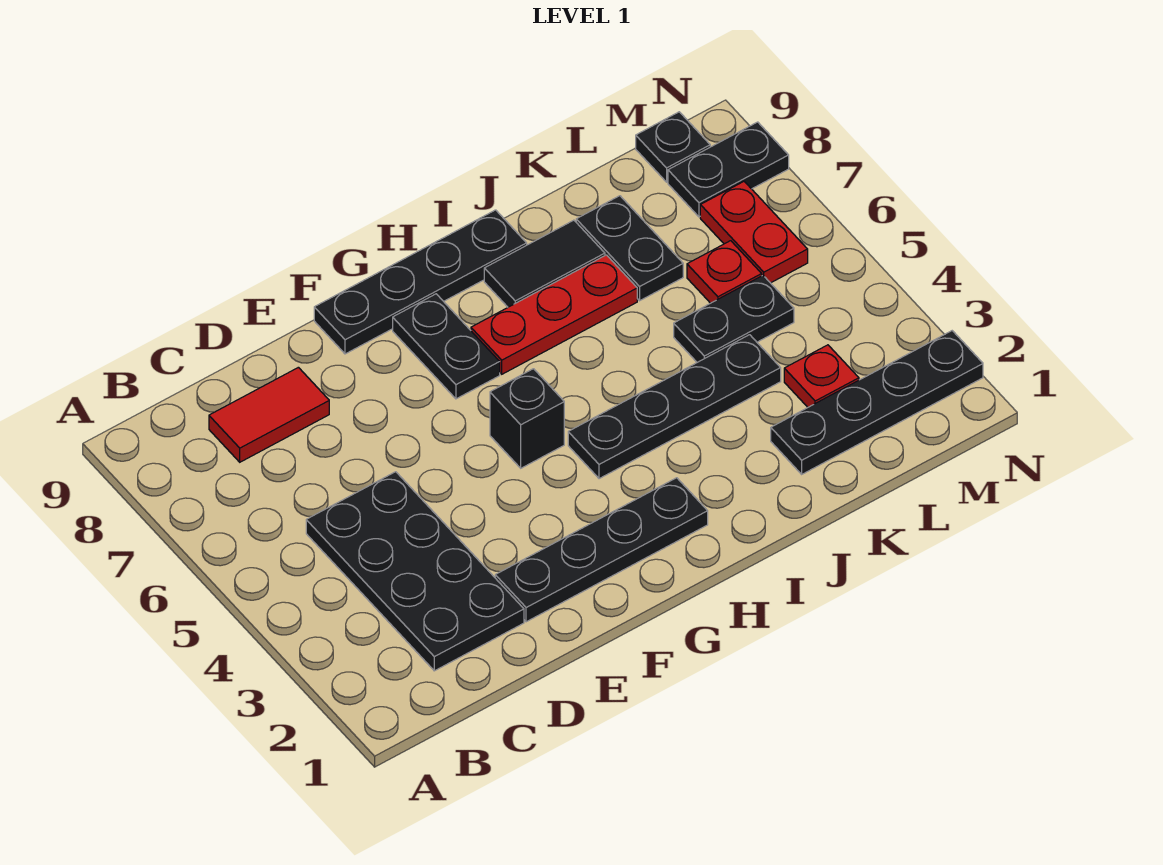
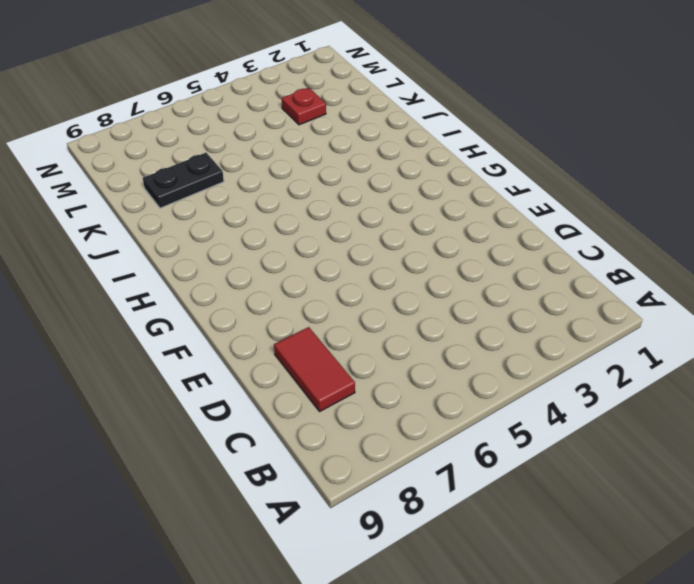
none -> black plate C2:D5 level 1
none -> black plate E2:H2 level 1
none -> black plate F9:I9 level 1

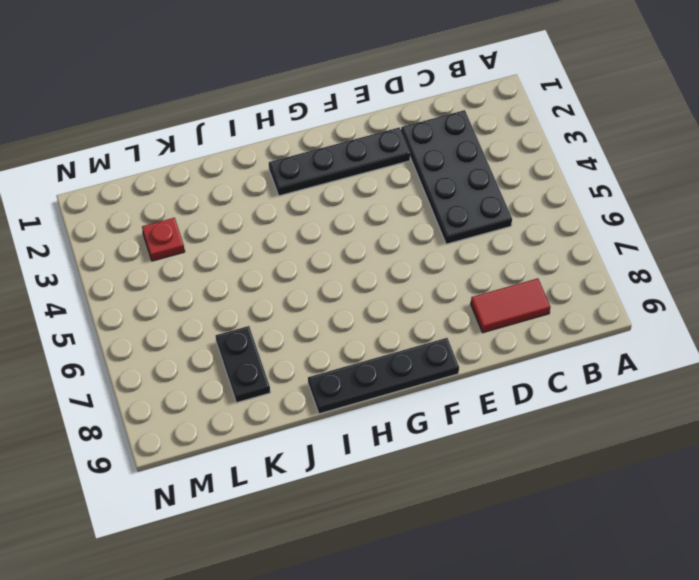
none -> black brick G5 level 1
none -> black plate G7:G8 level 1
none -> black plate H4:K4 level 1

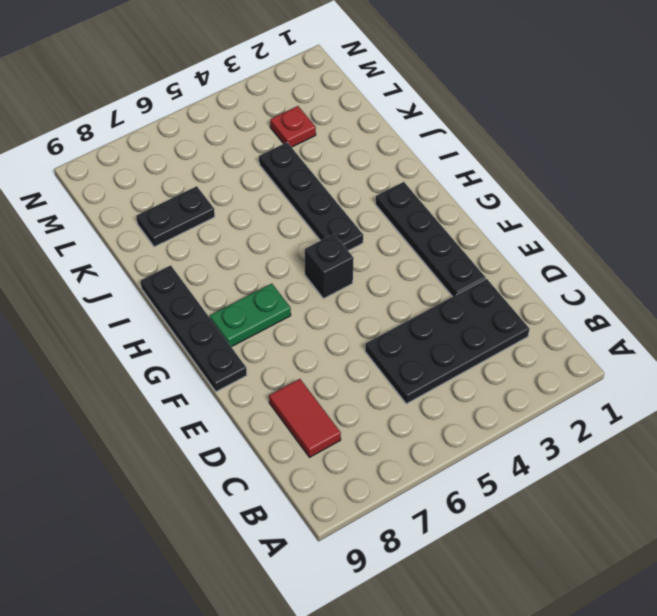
green plate G7:G8 level 1 -> black plate G7:G8 level 1
none -> red plate H7:J7 level 1
none -> black tile I8:J8 level 1
none -> black plate K2:N2 level 1

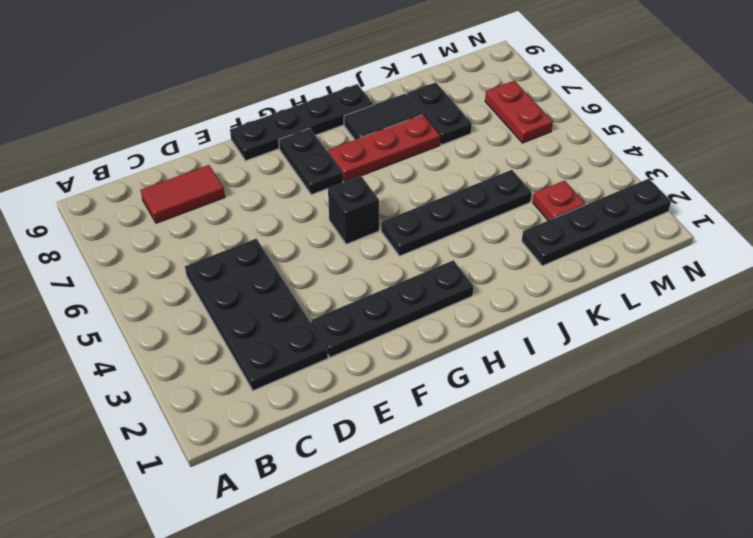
none -> black plate K5:L5 level 1
none -> red plate L6 level 1
none -> black plate M8:N8 level 1

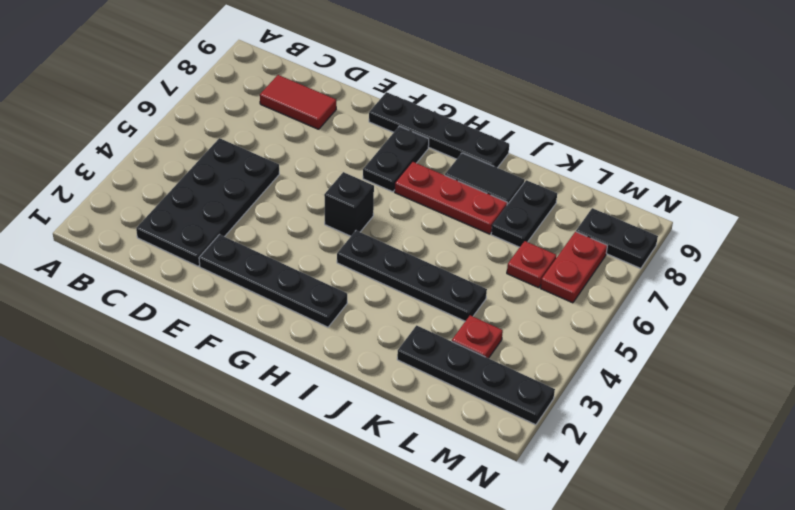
none -> black plate K5:L5 level 1
none -> black plate M9 level 1

